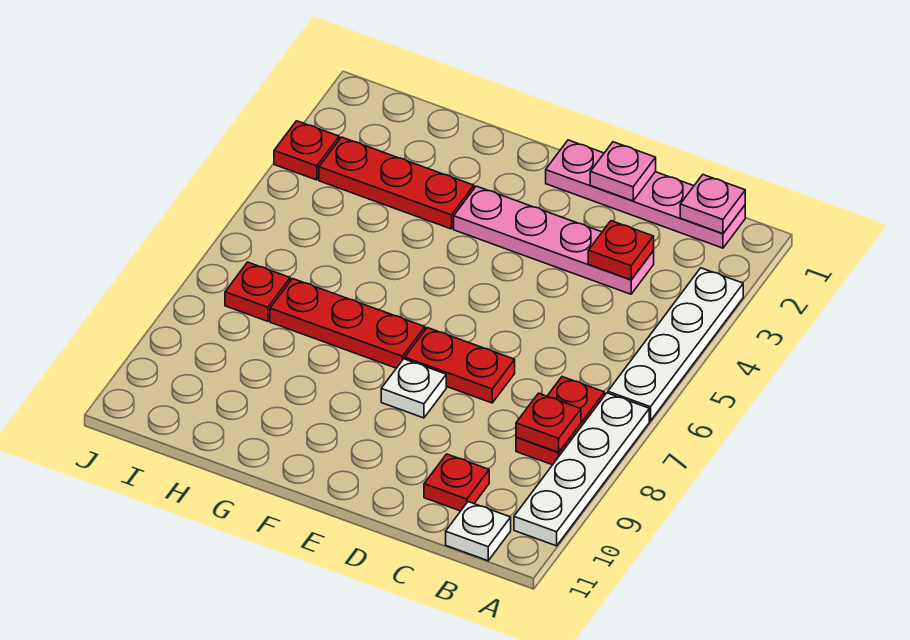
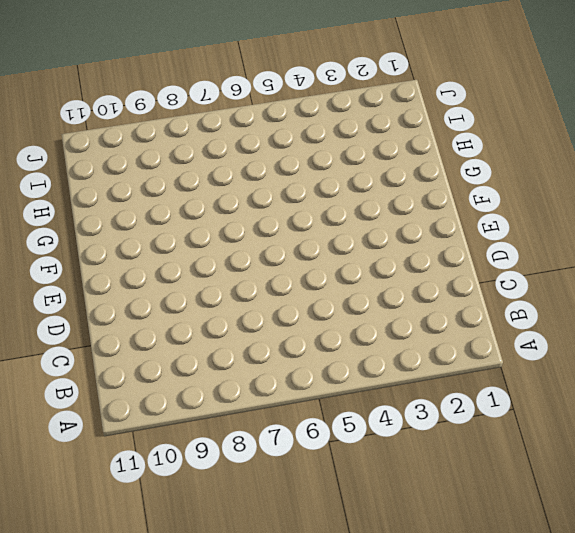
none -> white plate A3:A6 level 1
none -> white plate A7:A10 level 1
none -> pink plate B1:E1 level 1

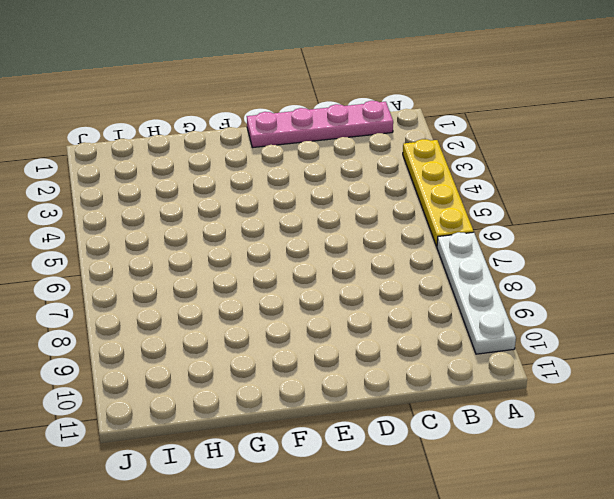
yellow plate A3:A6 level 1 -> white plate A3:A6 level 1
none -> red plate B7:B8 level 1
none -> white plate B11 level 1
none -> pink plate C3:F3 level 1

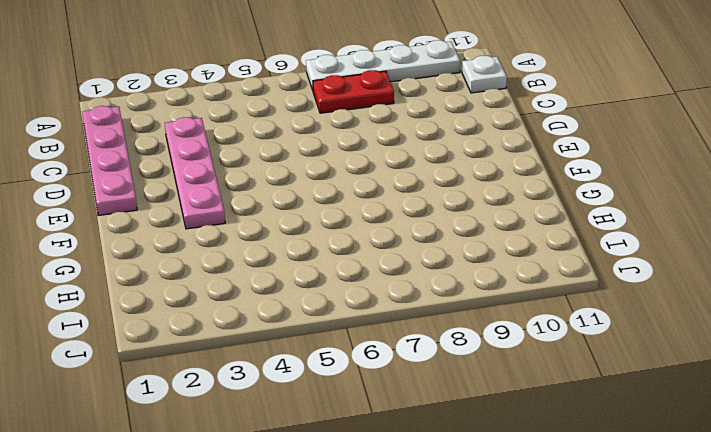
none -> white plate A3:A6 level 1
none -> red plate C10 level 1
none -> red plate D7:E7 level 1

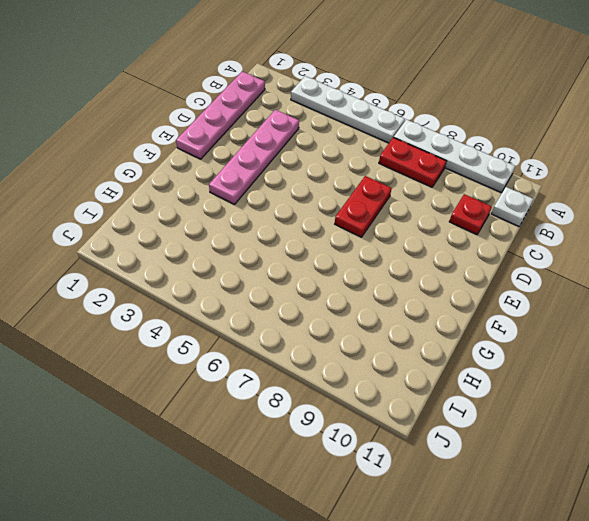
none -> white plate E8 level 1
none -> red plate F7:H7 level 1
none -> red plate G3:I3 level 1

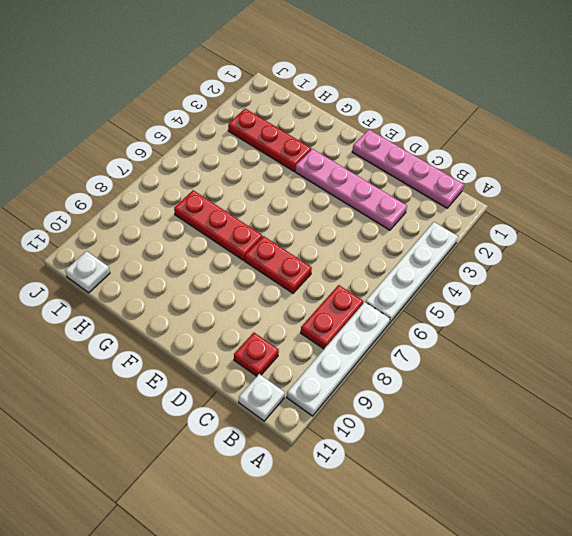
white plate I11 level 1 -> white plate E8 level 1
none -> red plate I7 level 1
none -> red plate J3 level 1
none -> pink plate B1 level 2

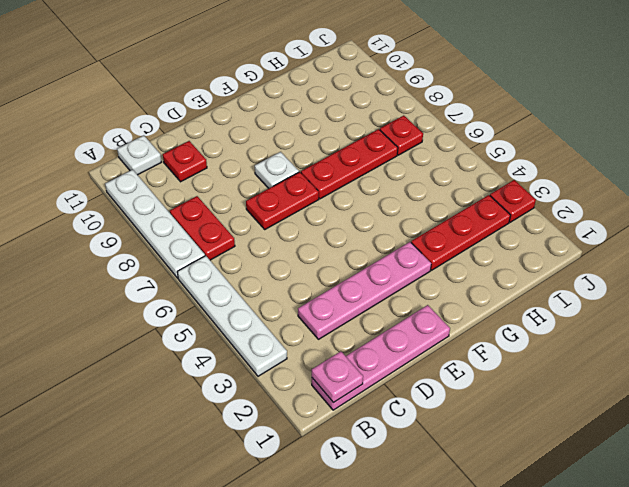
none -> red plate B8 level 2
none -> red plate C3 level 2
none -> pink plate D1 level 2

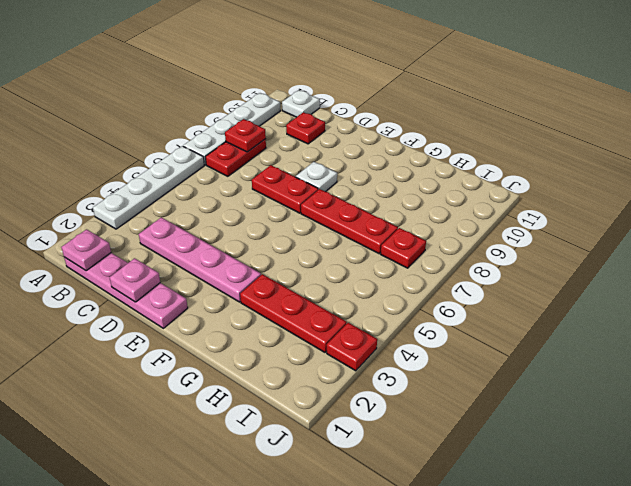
none -> red plate C3 level 2

